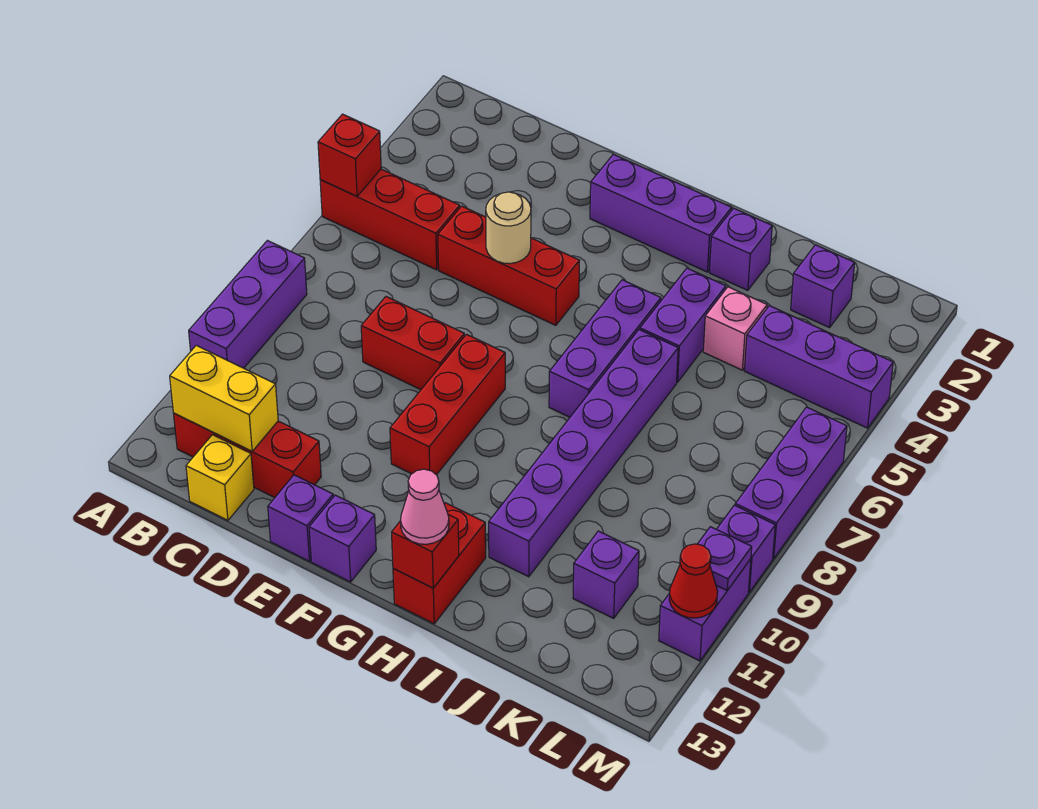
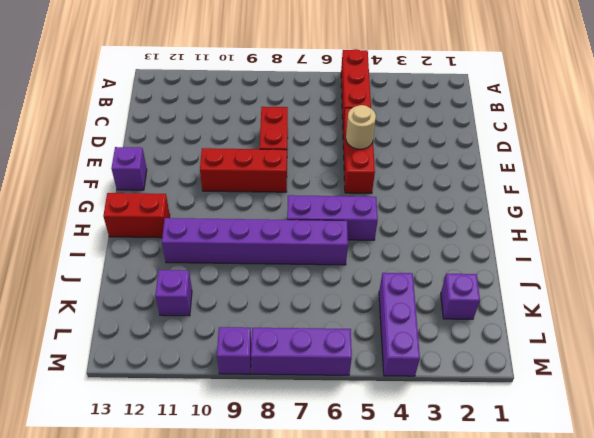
none -> purple brick A8:A10 level 1
none -> red brick B12:D12 level 1
none -> yellow brick C13 level 1

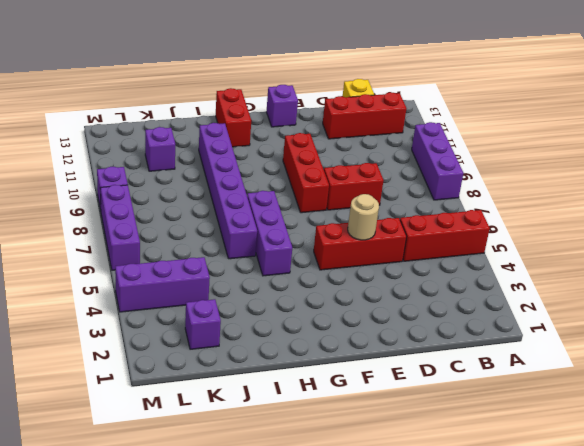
none -> purple brick E13 level 1
none -> purple brick F2:H2 level 1
none -> purple brick I2 level 1

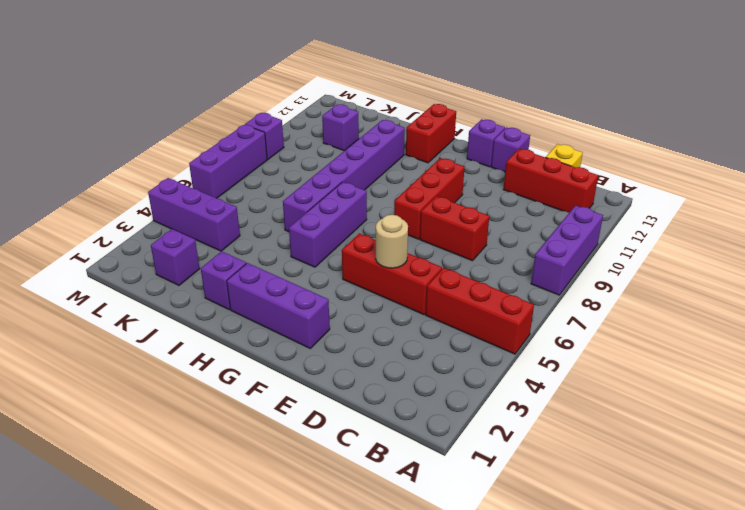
none -> purple brick I4:I5 level 1
none -> pink brick J4 level 1
none -> purple brick M10:M11 level 1

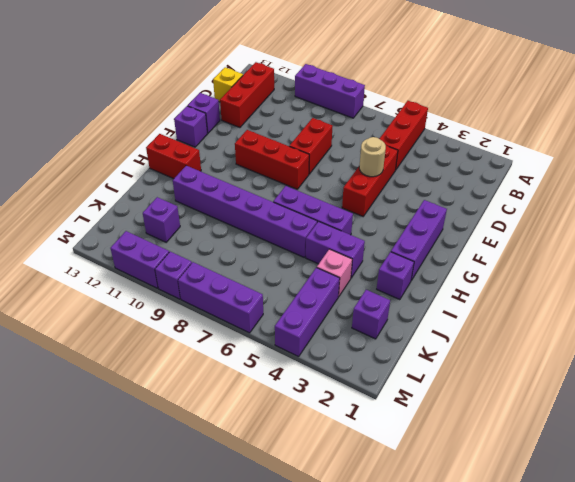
none -> red brick A5 level 2
none -> yellow brick B12:C12 level 2
none -> red brick H13 level 2

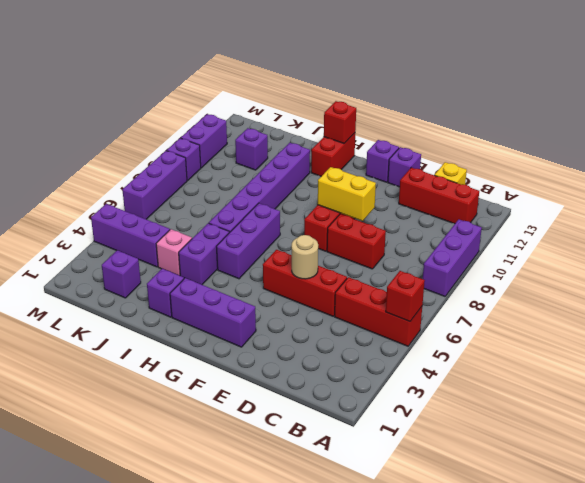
yellow brick E9:F9 level 2 -> yellow brick B12:C12 level 2
none -> purple plate M10 level 2
none -> red cone M11 level 2
none -> pink cone H13 level 3

